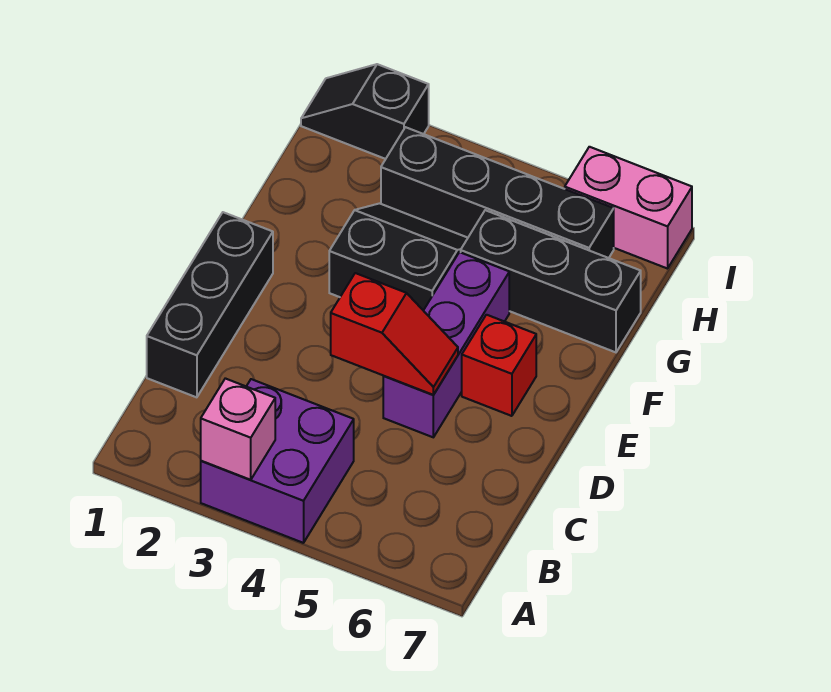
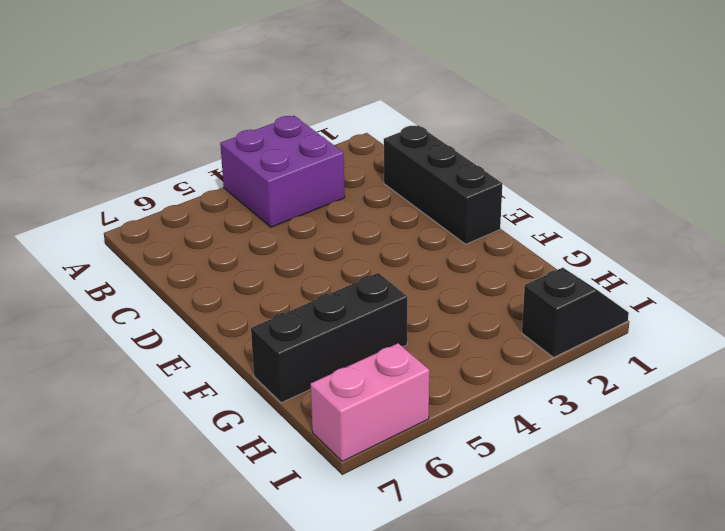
none -> purple brick D5:F5 level 1
none -> red brick E6 level 1

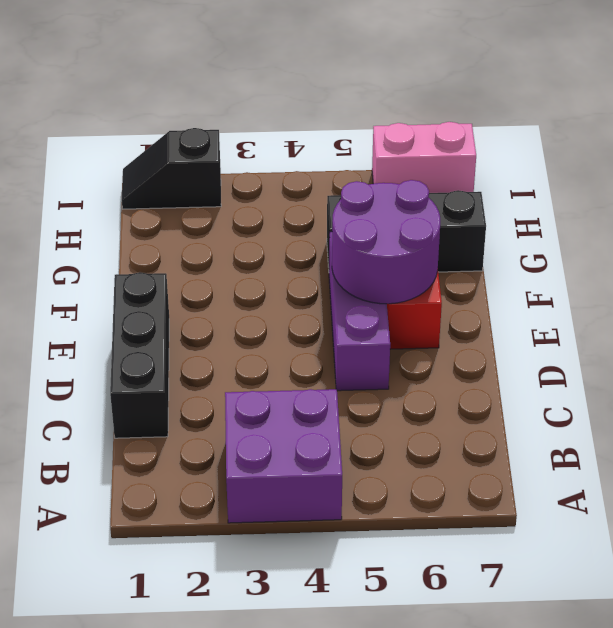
purple round brick E5:F6 level 2 -> none
none -> black slope F3:G4 level 1 top F
none -> black brick H3:H6 level 1

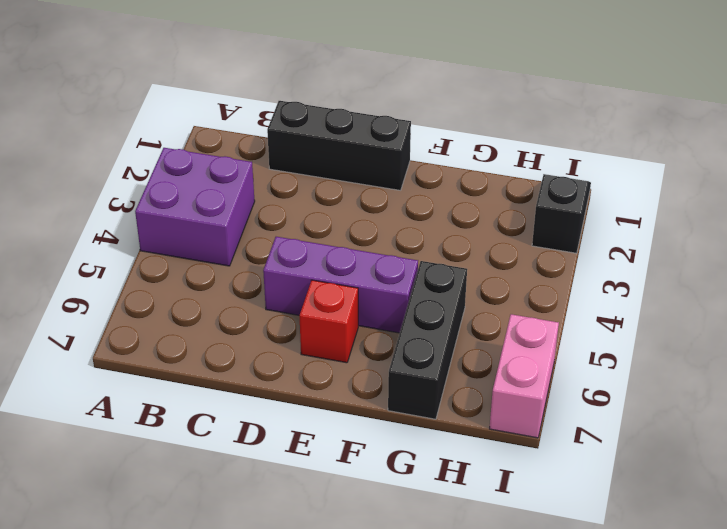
none -> black slope F3:G4 level 1 top F
none -> black brick H3:H6 level 1

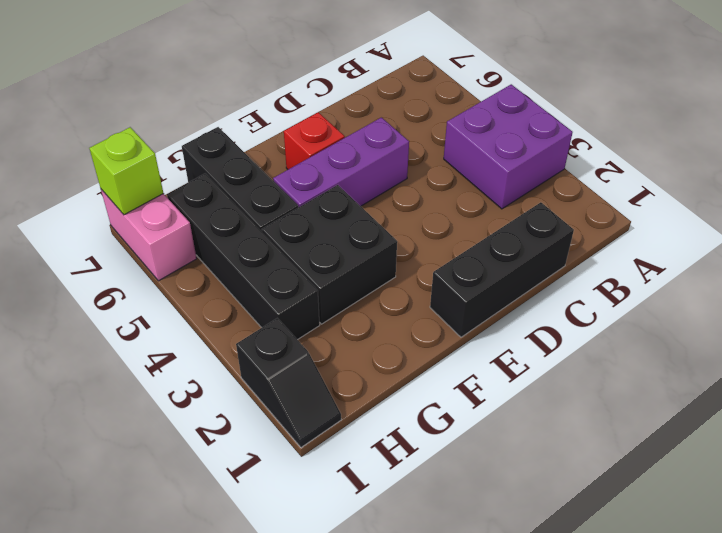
black brick F3:G4 level 1 -> black slope F3:G4 level 1 top F
lime brick I7 level 2 -> none
none -> pink brick A3 level 2
none -> red slope D4:D5 level 2 top 4

